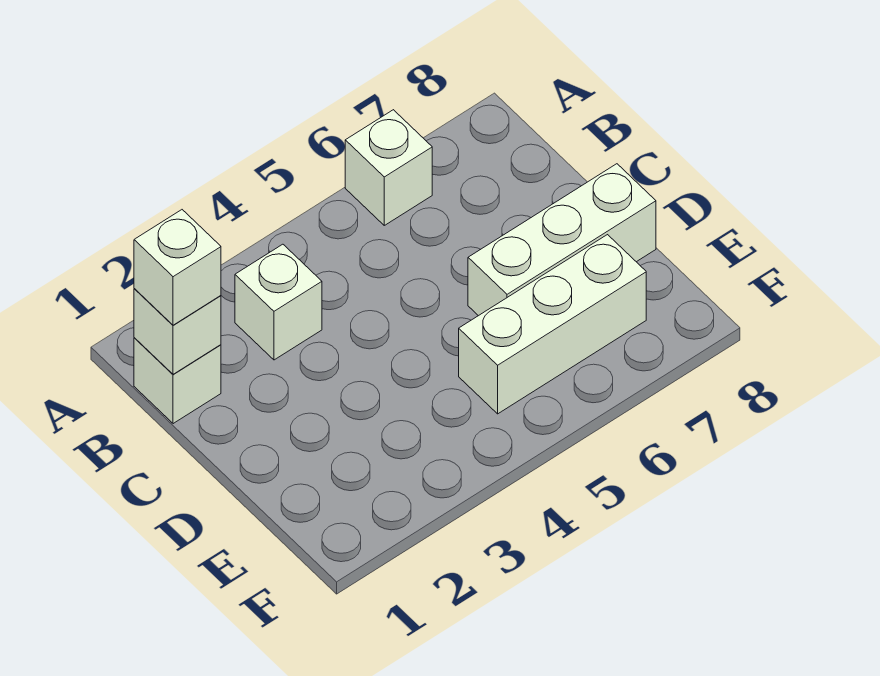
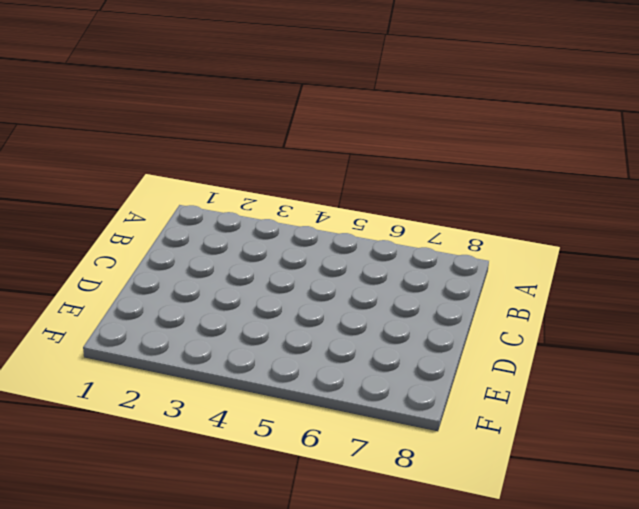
none -> white brick A6 level 1
none -> white brick B1 level 1

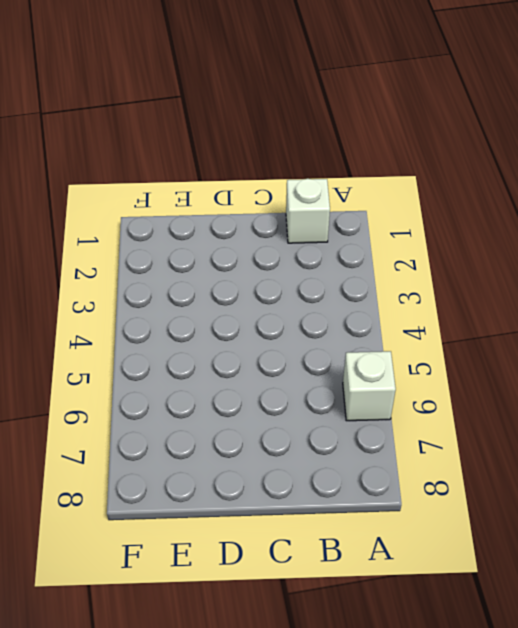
none -> white brick B3 level 1
none -> white brick D6:D8 level 1

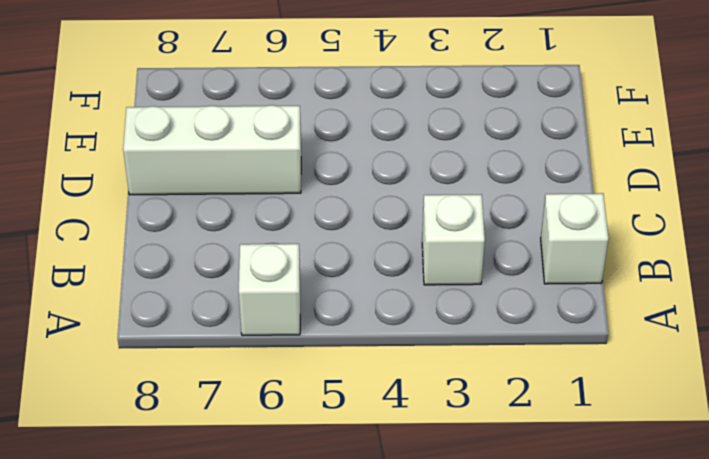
none -> white brick E5:E7 level 1
none -> white brick B1 level 2

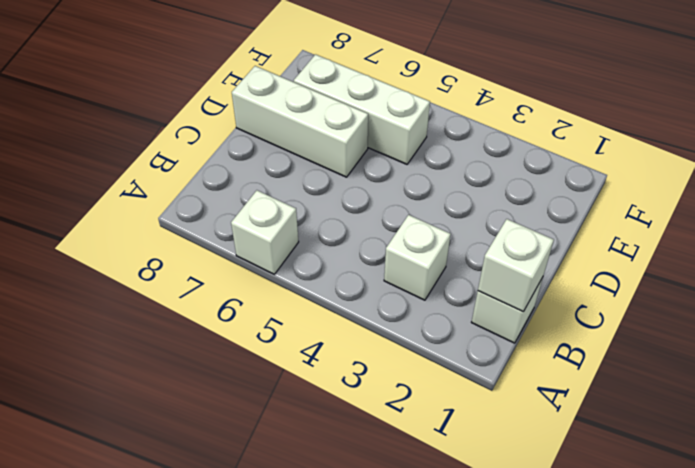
none -> white brick B1 level 3

